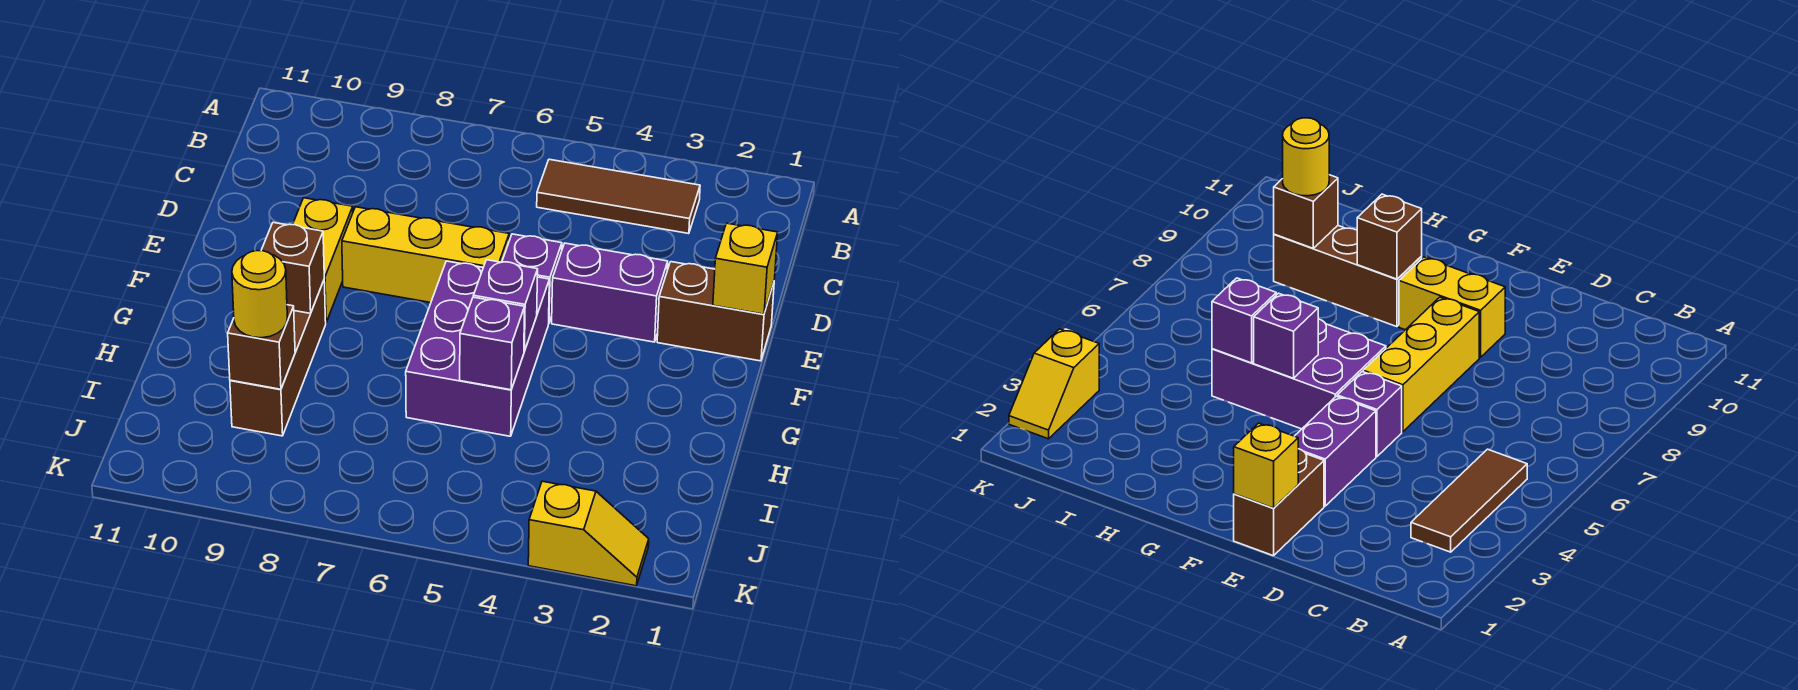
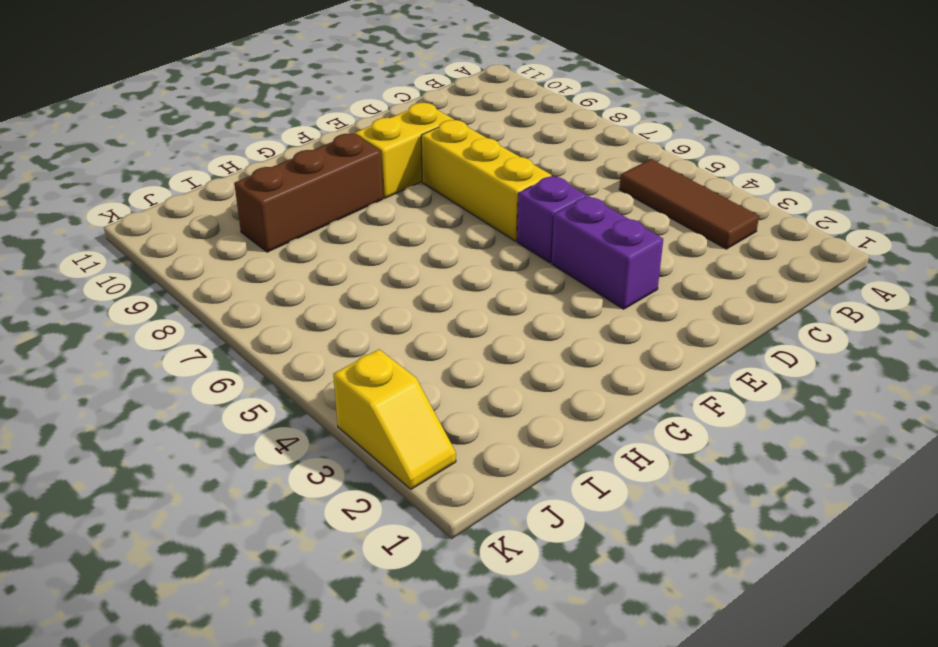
none -> brown brick E1:E2 level 1
none -> purple brick F5:H6 level 1
none -> yellow brick E1 level 2

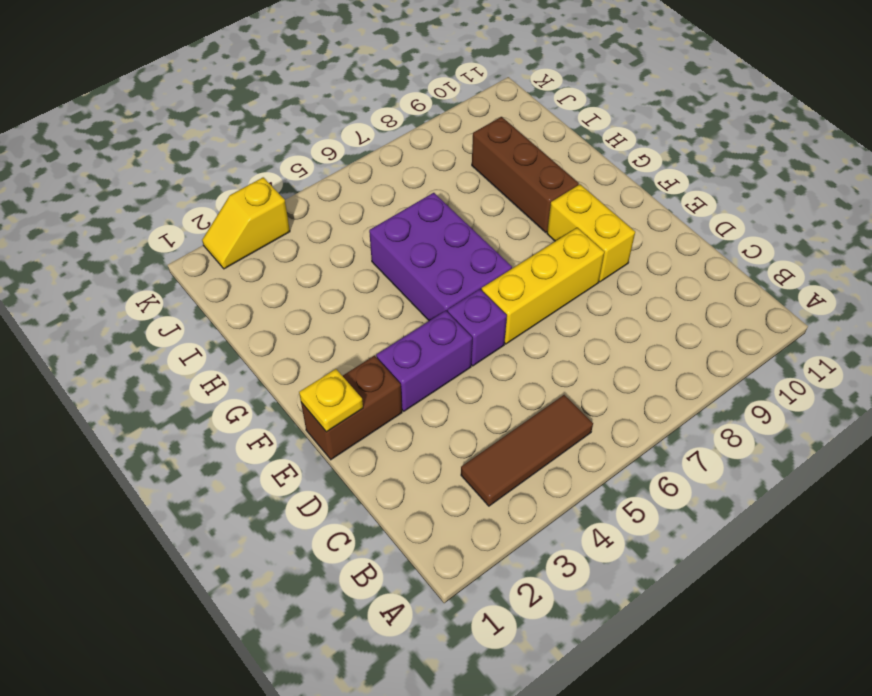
yellow plate E1 level 2 -> yellow brick E1 level 2
none -> purple brick G5 level 2
none -> brown brick G9 level 2
none -> purple brick H5 level 2

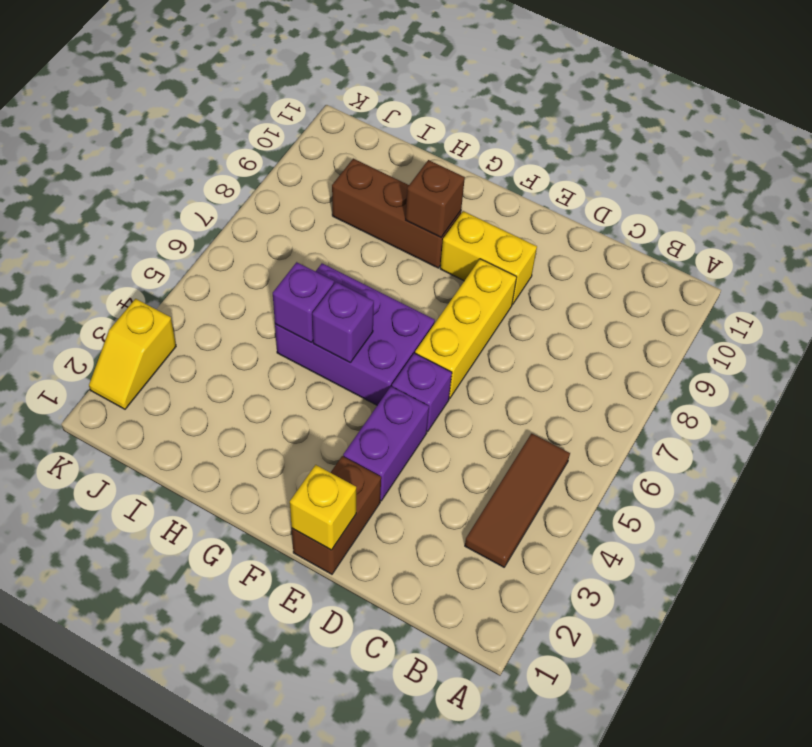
none -> brown brick I9 level 2
none -> yellow round brick I9 level 3

